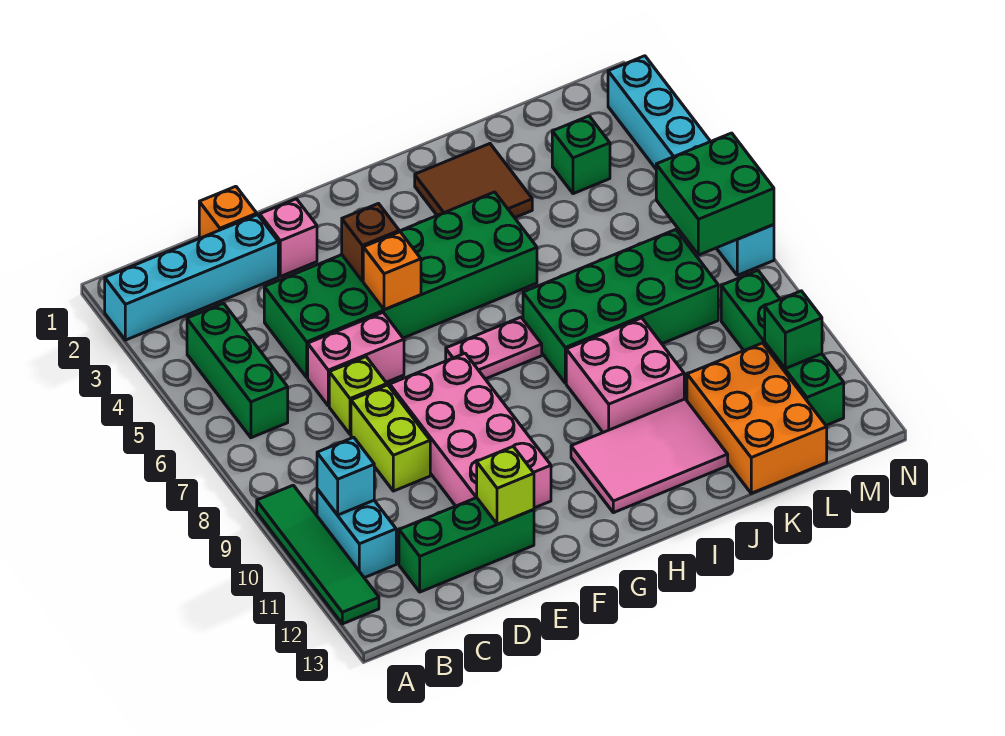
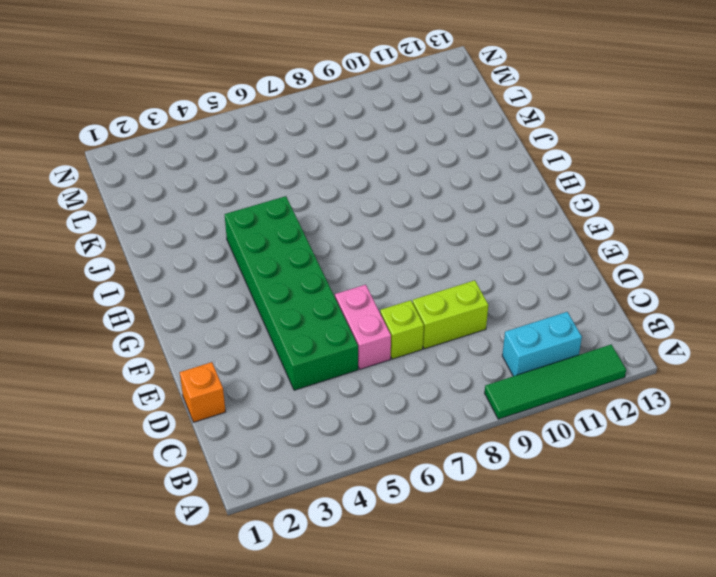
none -> cyan brick A2:D2 level 1
none -> green brick B4:B6 level 1
none -> green brick C12:E12 level 1

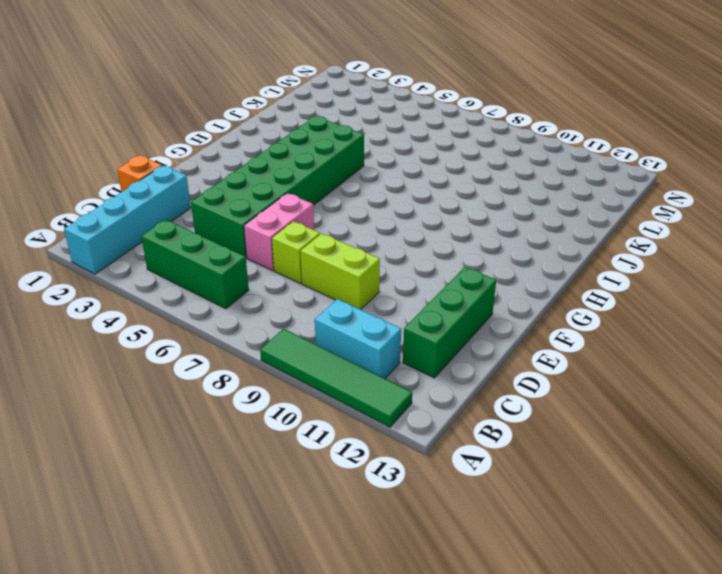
none -> pink brick E2 level 1
none -> pink brick E8:F11 level 1
none -> pink plate G7:H7 level 1

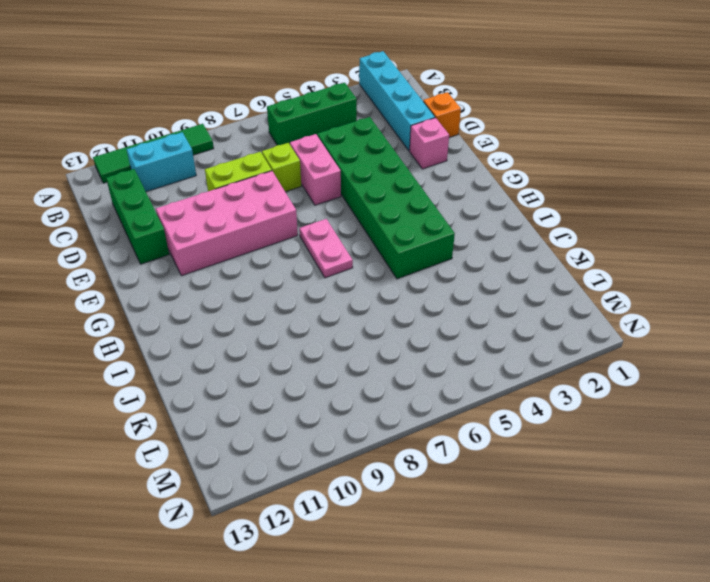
none -> pink tile H11:J12 level 1
none -> brown tile I2:J3 level 1
none -> green brick I7:L8 level 1

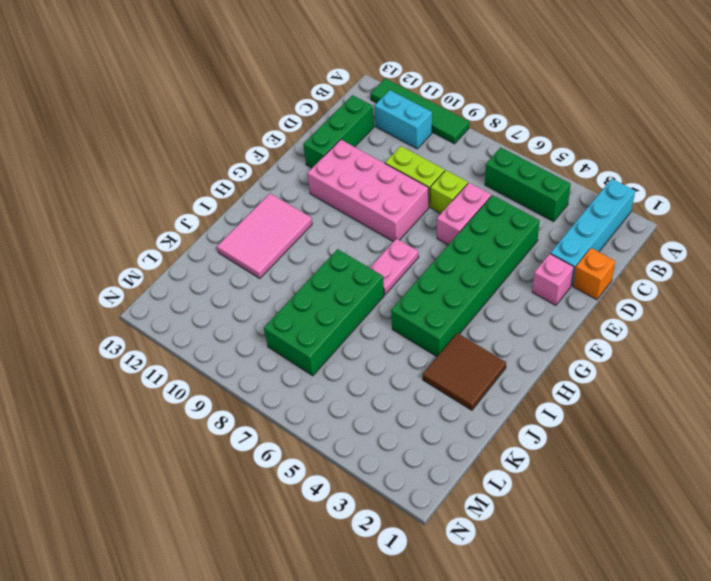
none -> pink brick I9:J10 level 1
none -> orange brick K11:L13 level 1
none -> green brick L3 level 1

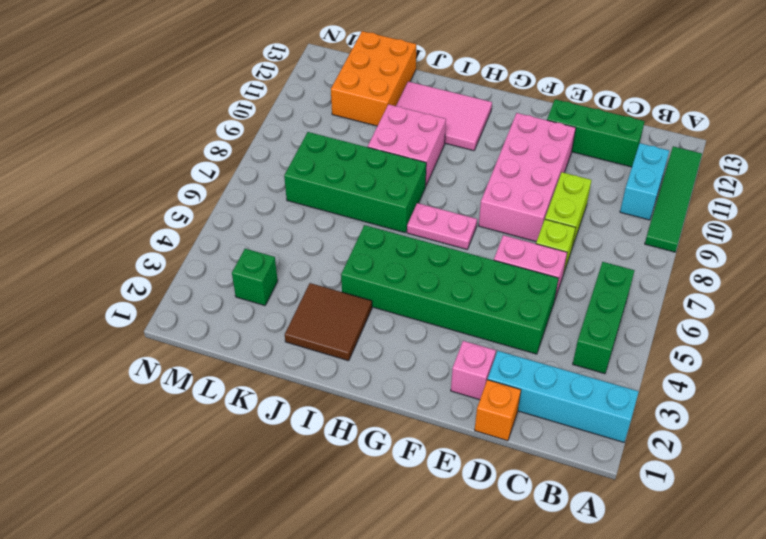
none -> green brick M9:M12 level 1
none -> cyan brick N2:N7 level 1
none -> cyan brick B10 level 2

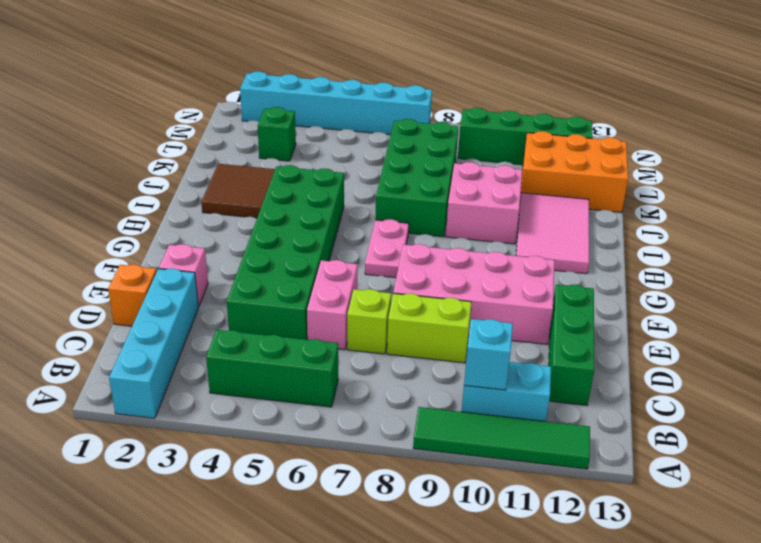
none -> lime brick E12 level 2
none -> brown brick F4 level 2
none -> orange brick F5 level 2

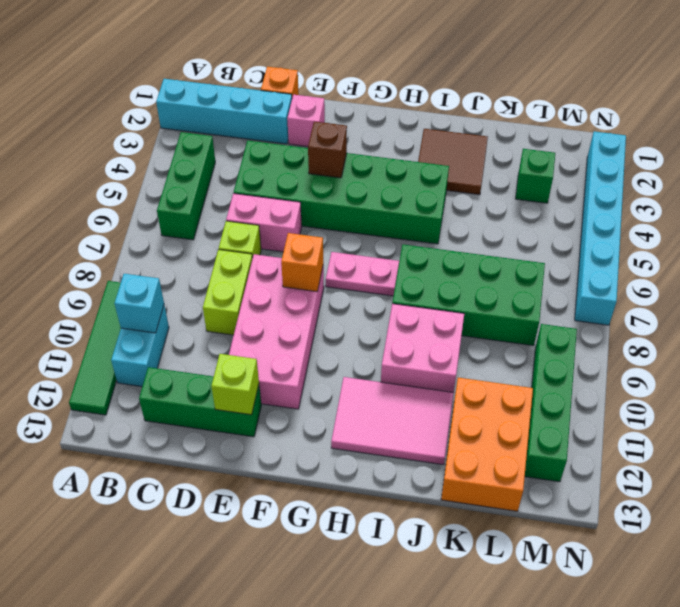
orange brick F8 level 2 -> orange brick F5 level 2
none -> green brick M6:N7 level 2
none -> green brick M11 level 2

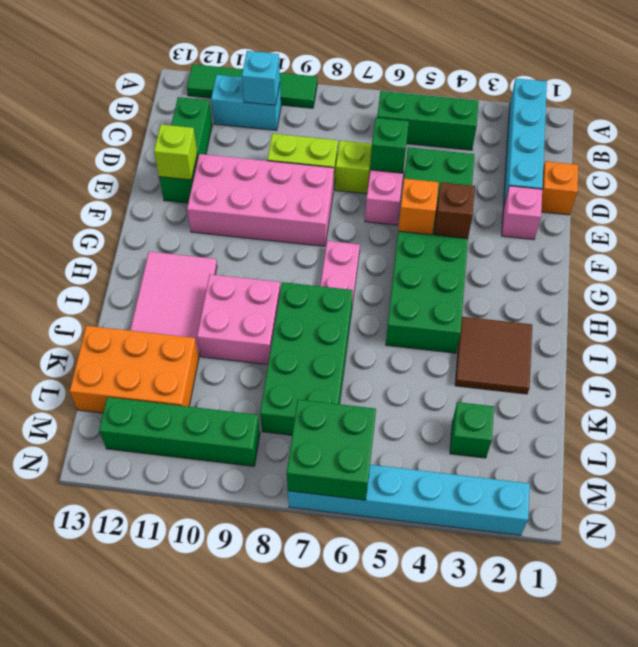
green brick D6 level 2 -> green brick M11 level 2

